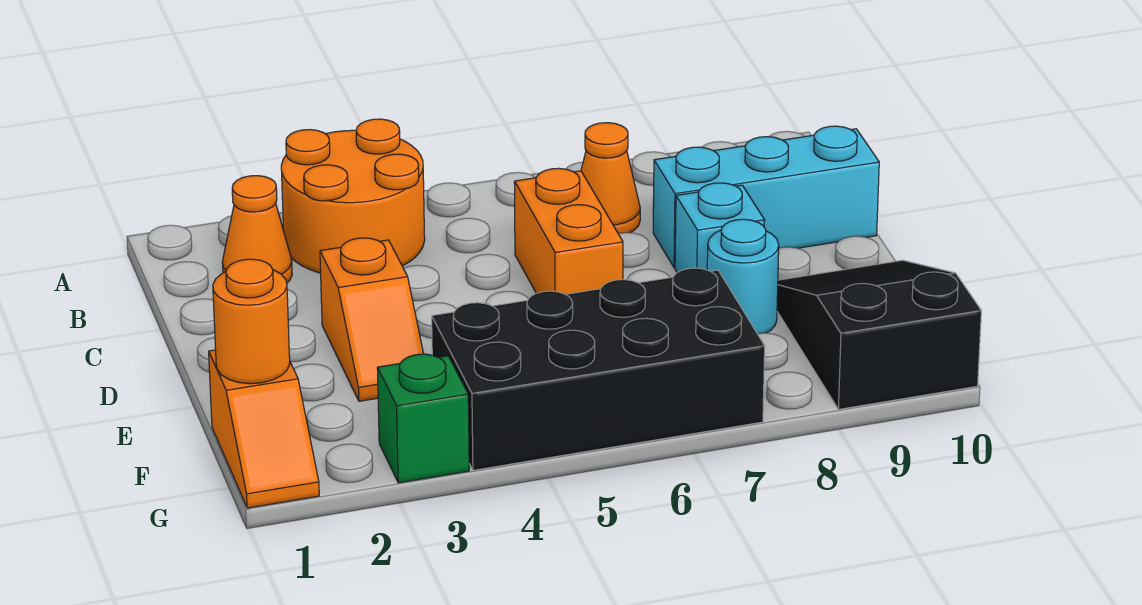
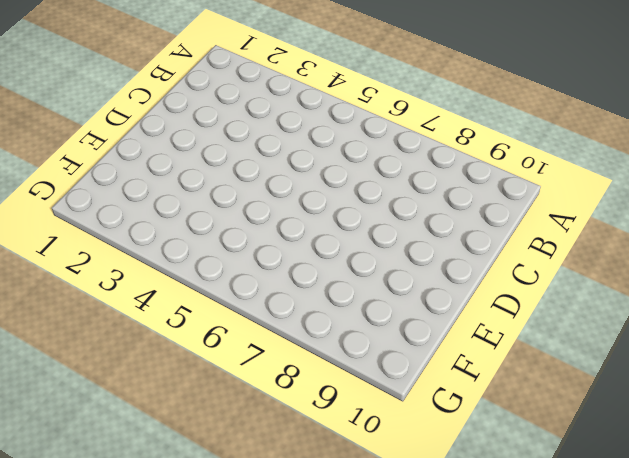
none -> orange round brick A3:B4 level 1
none -> orange cone B2 level 1
none -> orange cone B7 level 1

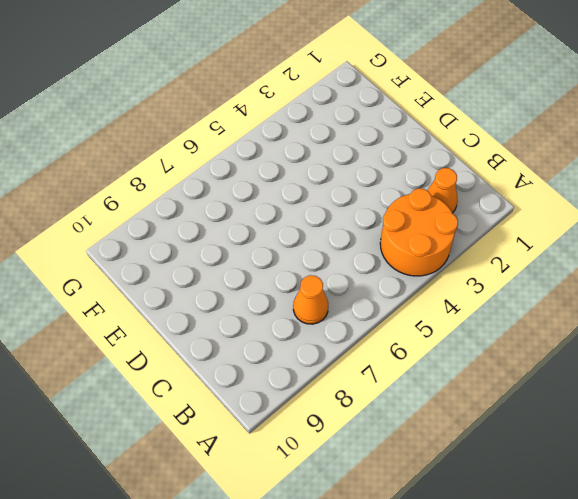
none -> orange brick C6:D6 level 1
none -> cyan brick C8:C10 level 1
none -> orange slope D3:E3 level 1 top D

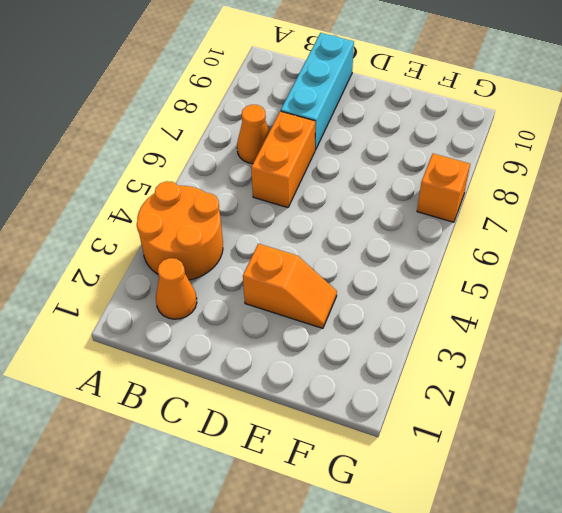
orange brick C6:C7 level 1 -> orange brick C6:D6 level 1
orange brick G7 level 1 -> black brick F4:G7 level 1
none -> cyan brick D8 level 1
none -> cyan round brick E8 level 1
none -> black slope E9:G10 level 1 top G

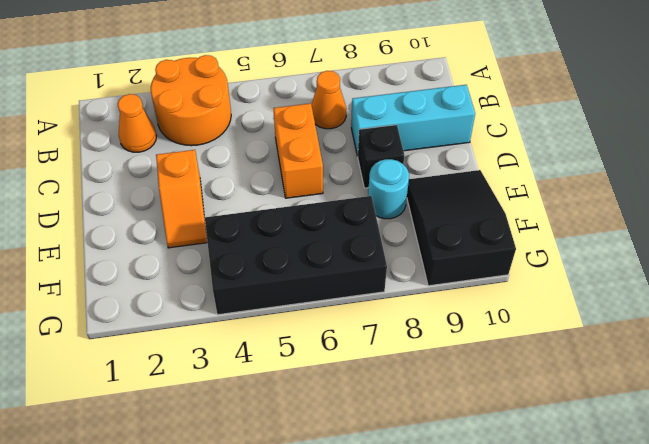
black brick D8 level 1 -> cyan brick D8 level 1
none -> orange slope F1:G1 level 1 top F
none -> green brick G3 level 1
none -> orange round brick F1 level 2

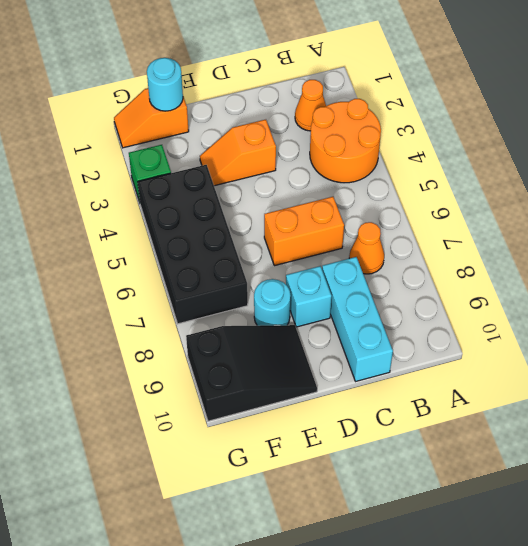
cyan round brick F1 level 2 -> orange round brick F1 level 2

